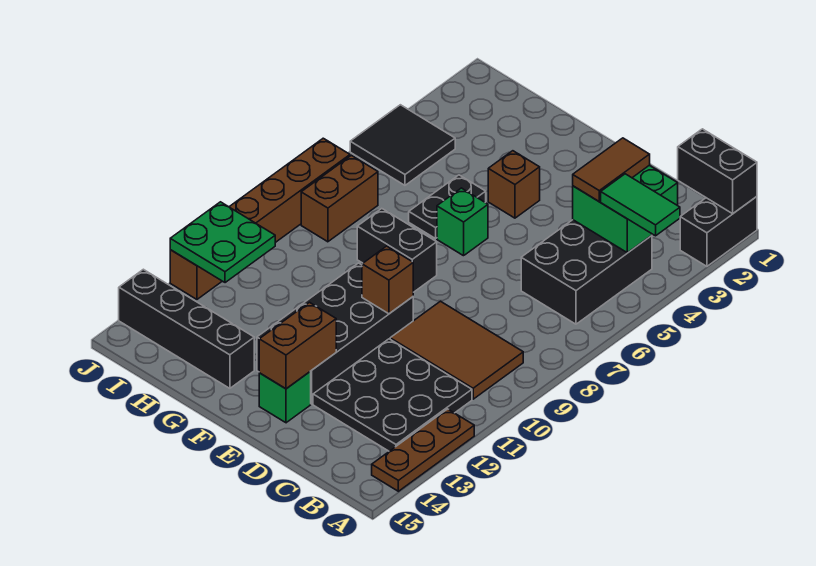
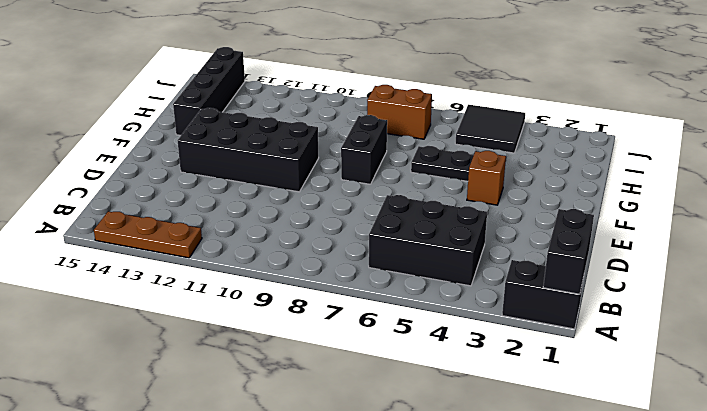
none -> brown tile B9:D10 level 1
none -> black plate B11:D13 level 1
none -> green brick E14 level 1

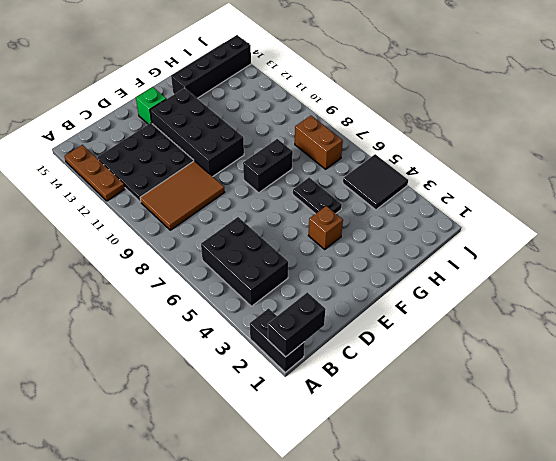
none -> green brick F6 level 1
none -> brown brick J7:J12 level 1
none -> green brick B3:C4 level 2

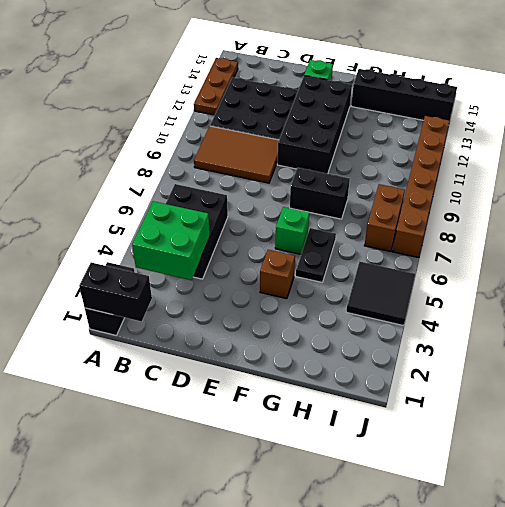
none -> brown brick E10 level 2
none -> brown brick E13:E14 level 2
none -> green plate I11:J12 level 2

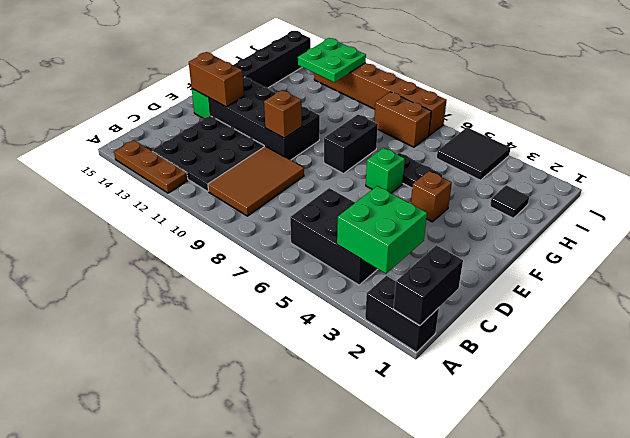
black tile H2 level 1 -> none
none -> green tile A4:B4 level 3
none -> brown tile C3:C4 level 3

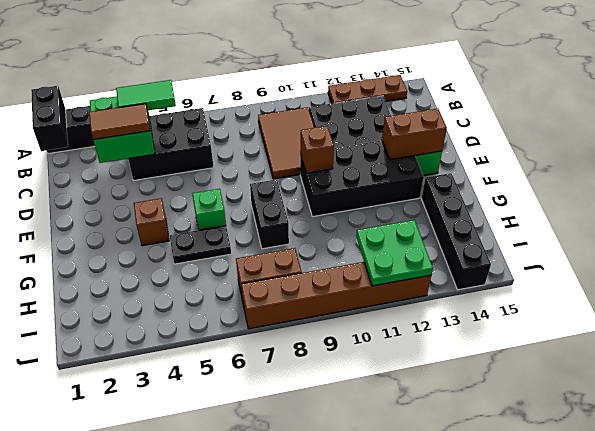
green tile B4:B5 level 3 -> green tile A4:B4 level 3
none -> black tile I4:J5 level 1

